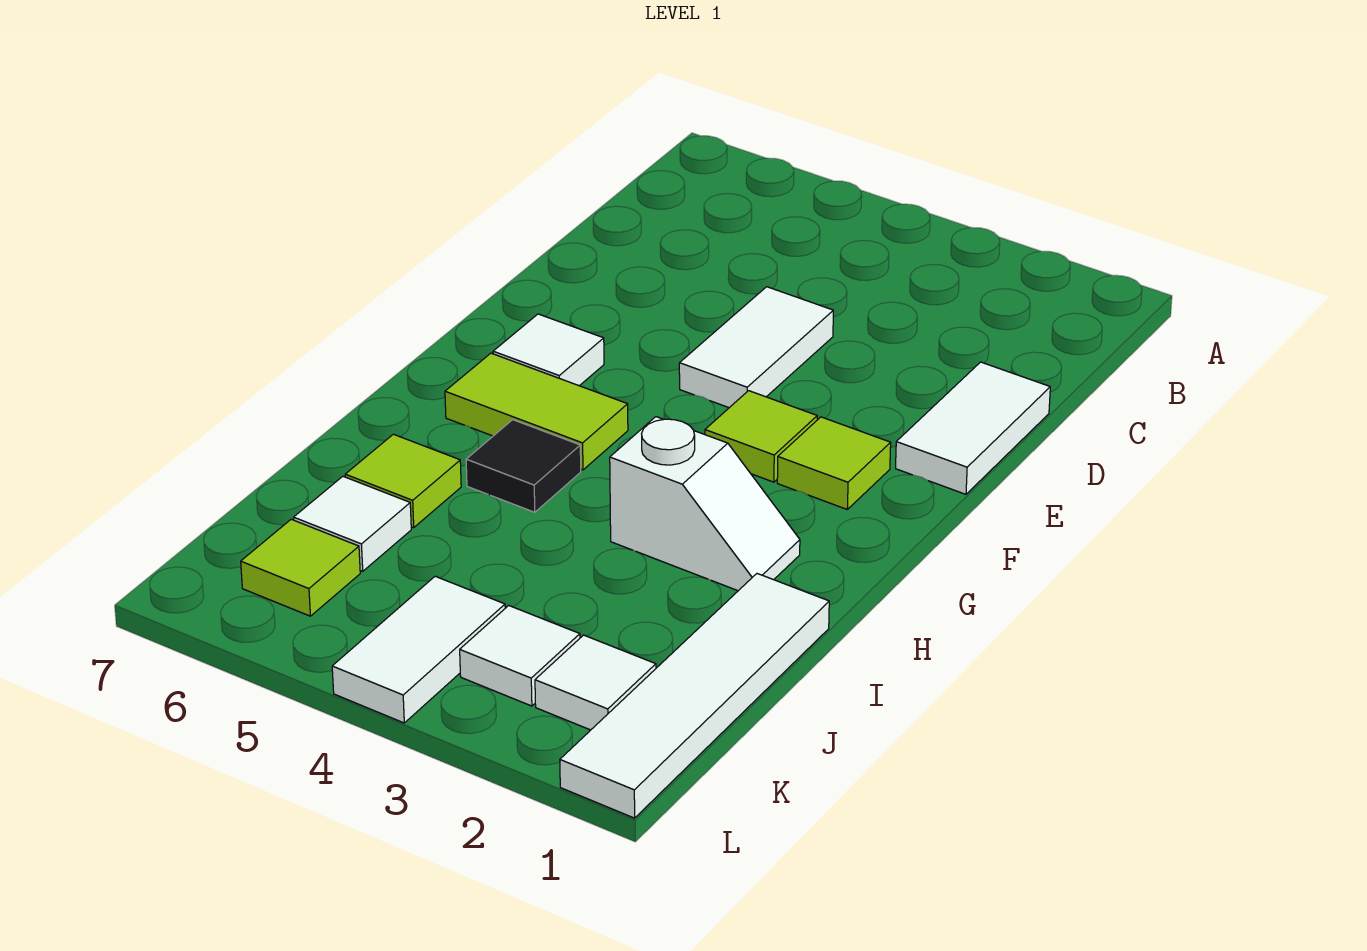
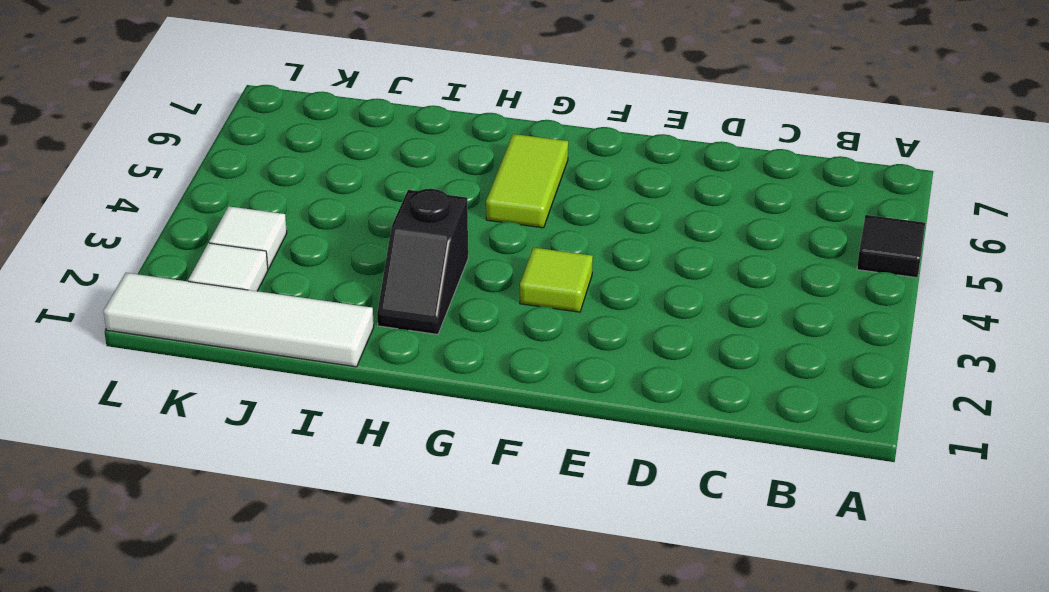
black tile A5 level 1 -> black tile H5 level 1
black slope H2:H3 level 1 top 3 -> white slope H2:H3 level 1 top 3
none -> white tile D1:E1 level 1
none -> white tile D4:E4 level 1
none -> lime tile F2 level 1

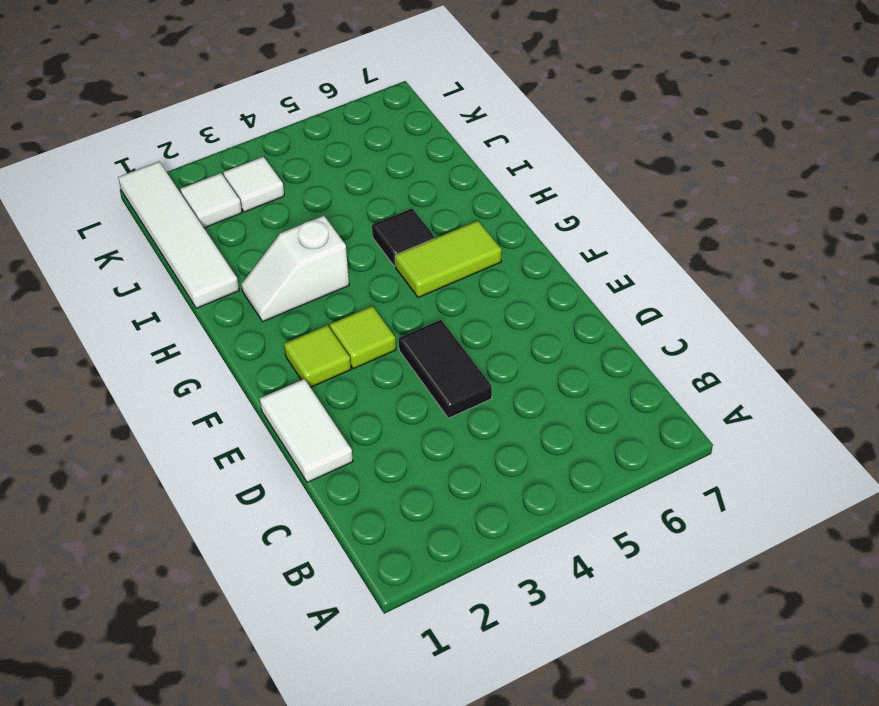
black tile D4:E4 level 1 -> white tile D4:E4 level 1
none -> white tile F6 level 1
none -> lime tile I6 level 1
none -> white tile J6 level 1

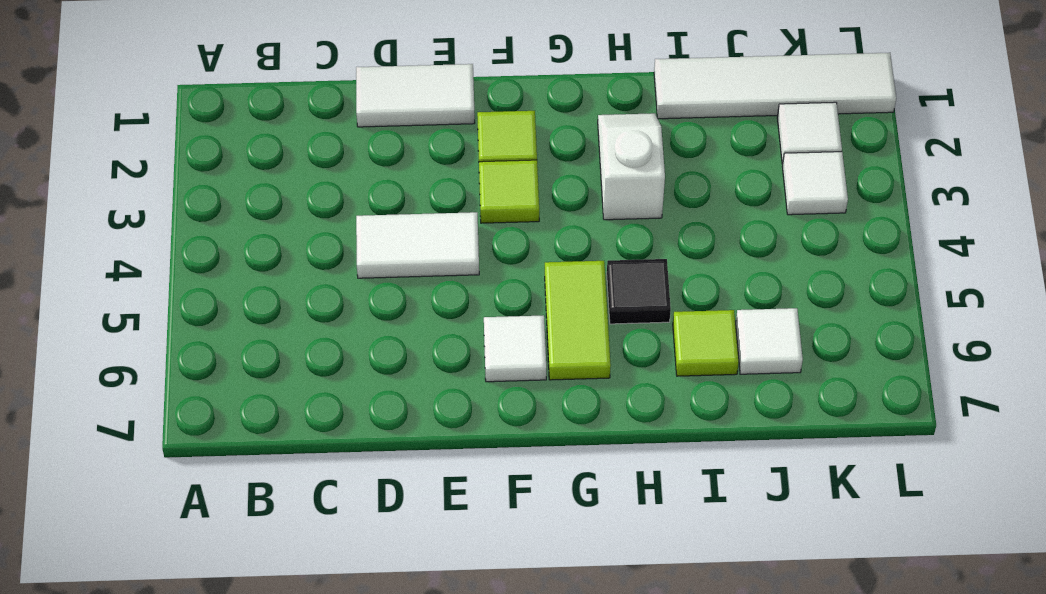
none -> white tile K4:L4 level 1
none -> lime tile K6 level 1

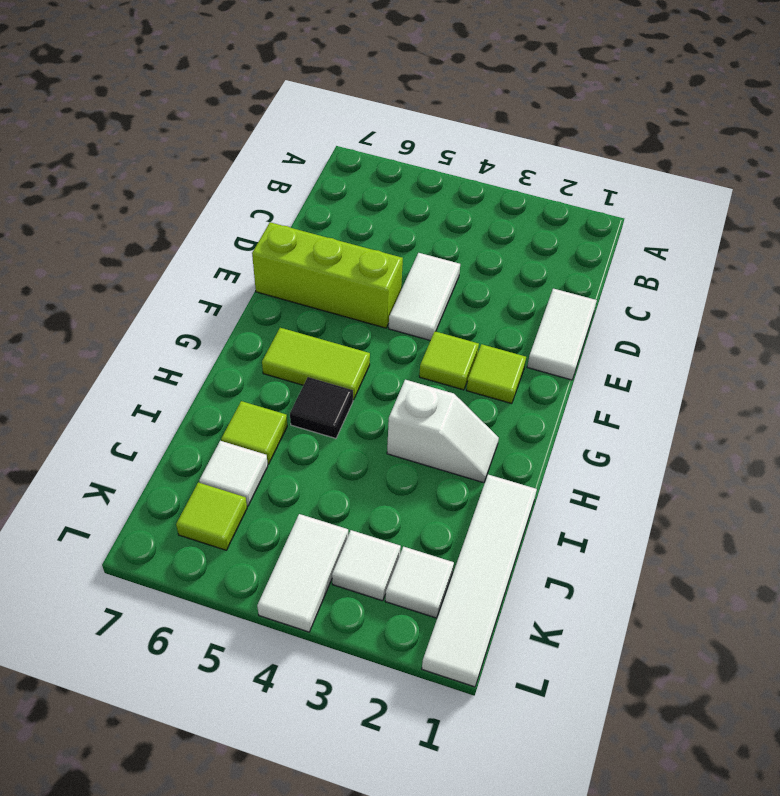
lime brick E5:E7 level 1 -> none
none -> white tile F6 level 1

